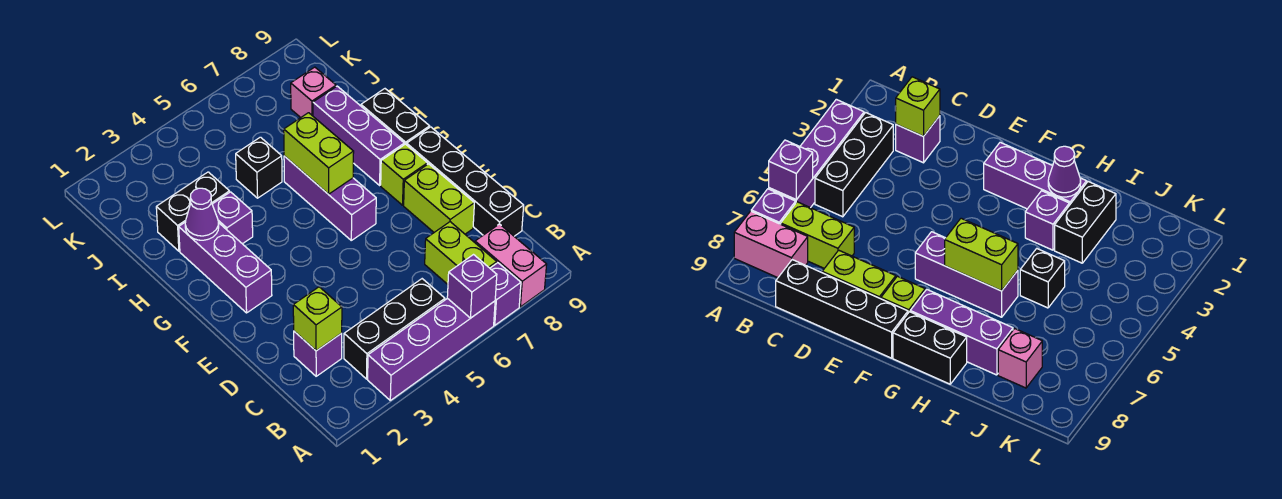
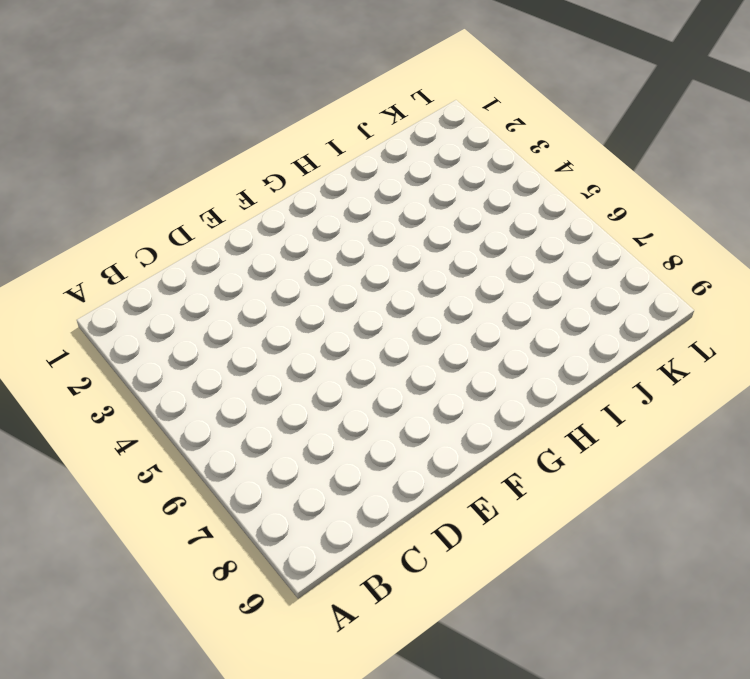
none -> purple brick A3:A6 level 1
none -> purple brick A7 level 1
none -> pink brick A8:B8 level 1

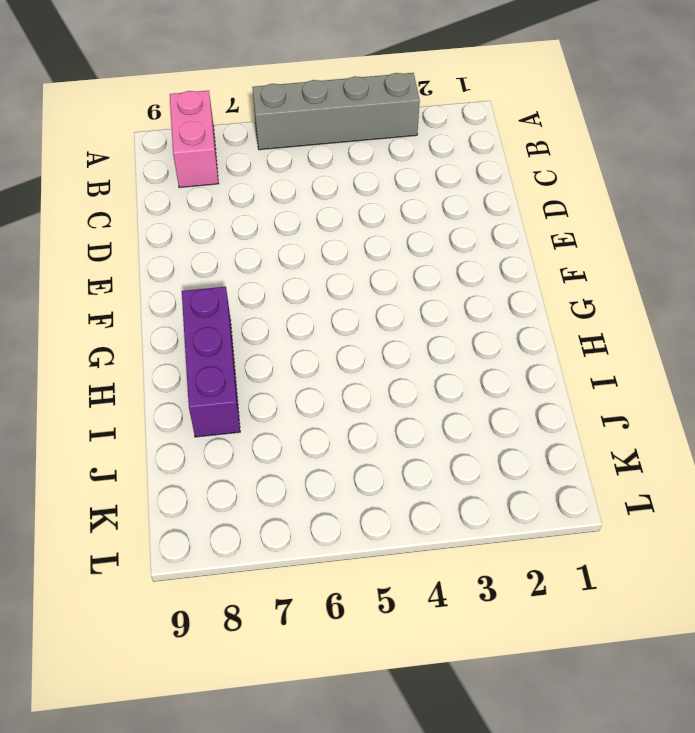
grey brick A3:A6 level 1 -> purple brick A3:A6 level 1
none -> purple brick A7 level 1
none -> black brick B3:B5 level 1
none -> lime brick B7:C7 level 1

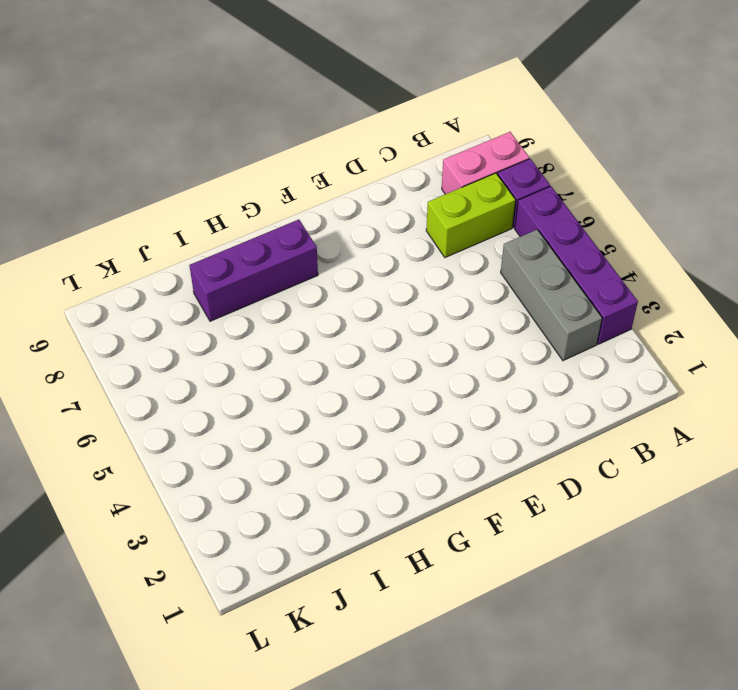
grey brick B3:B5 level 1 -> black brick B3:B5 level 1
none -> purple brick C2 level 1
none -> black brick C9:F9 level 1
none -> lime brick D8:E8 level 1

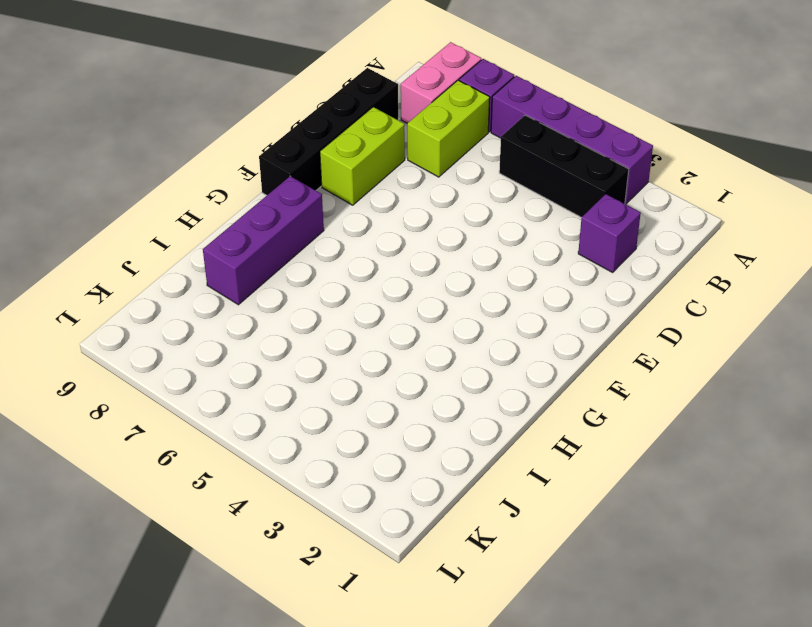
none -> purple brick F2:H2 level 1
none -> purple brick F6:H6 level 1
none -> lime brick F8 level 1

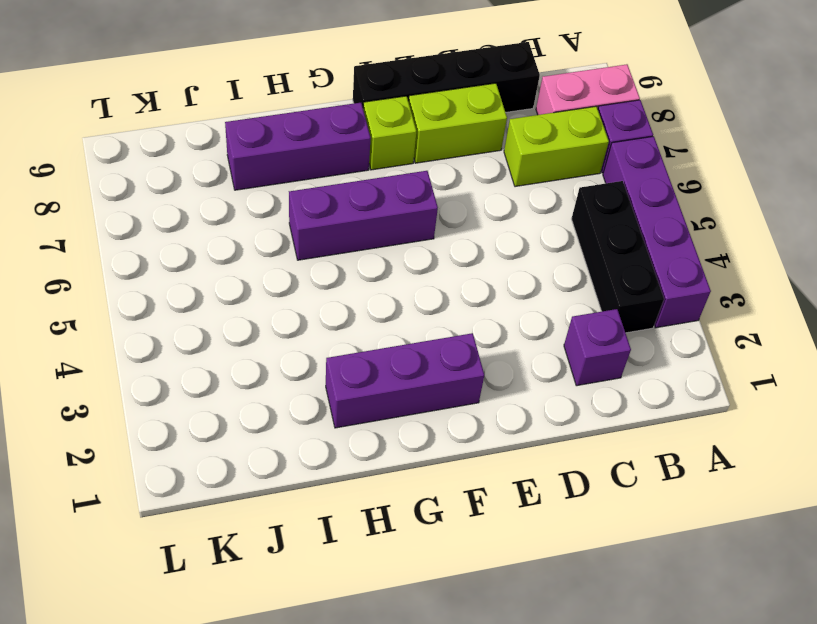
none -> black brick G9:H9 level 1
none -> purple brick H3 level 1
none -> black brick I2:I3 level 1

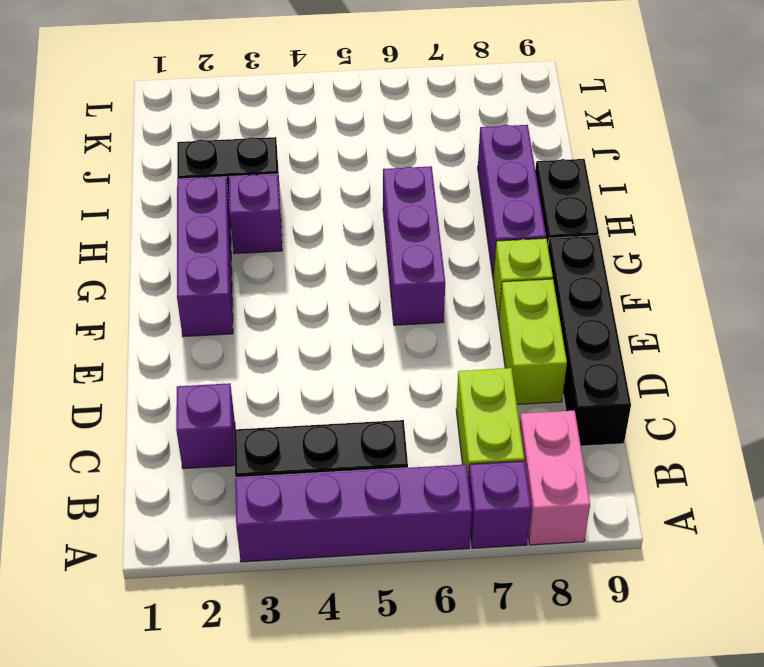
none -> black brick I5 level 1
none -> pink brick J8 level 1
none -> purple brick A6 level 2

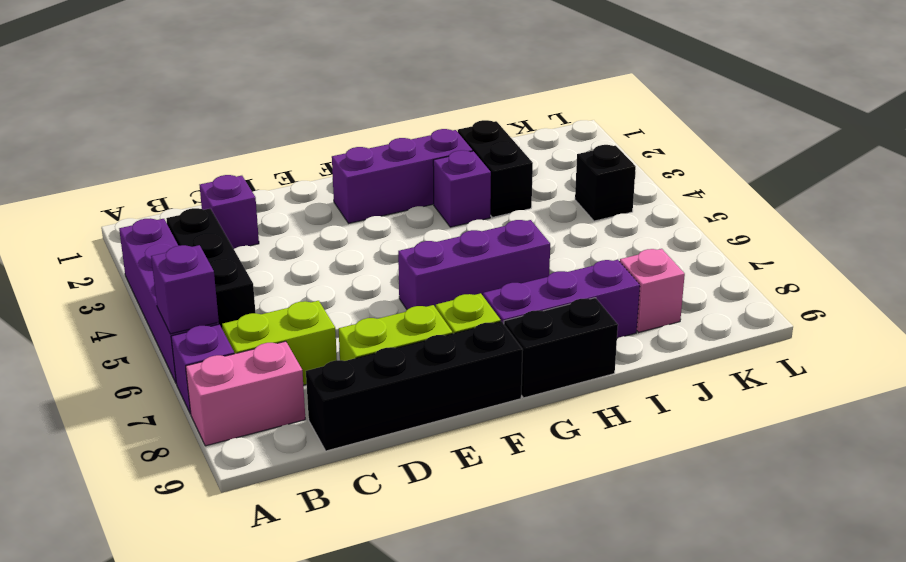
black brick K4 level 1 -> black brick I5 level 1
none -> lime brick C2 level 2
none -> lime brick G6:H6 level 2
none -> purple cone H2 level 2

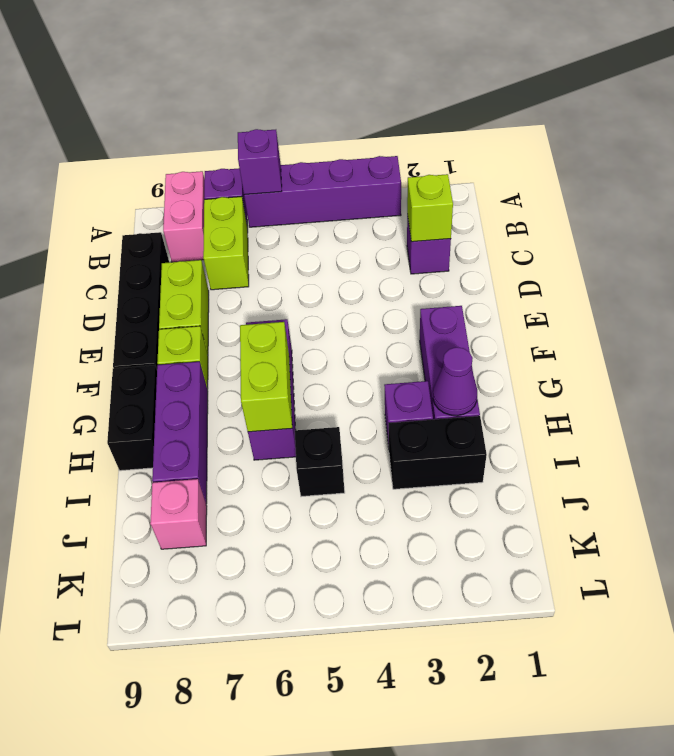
none -> black brick B3:B5 level 1

